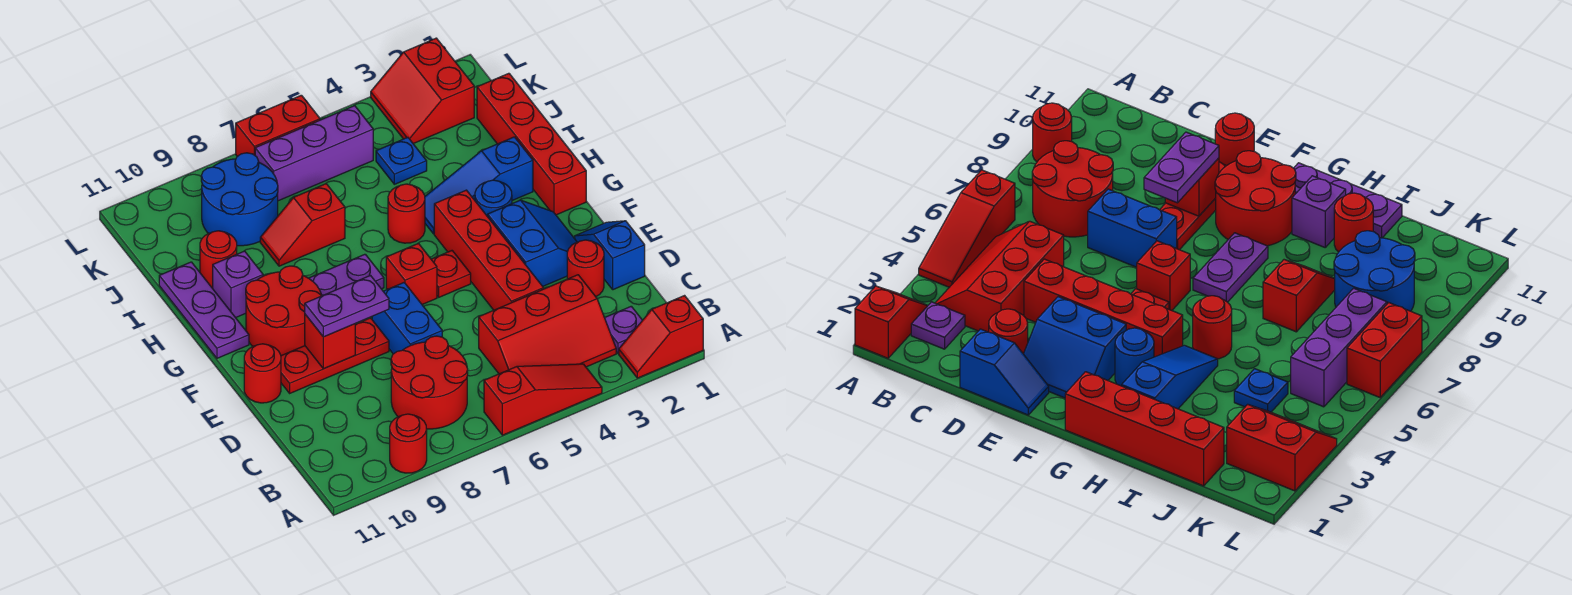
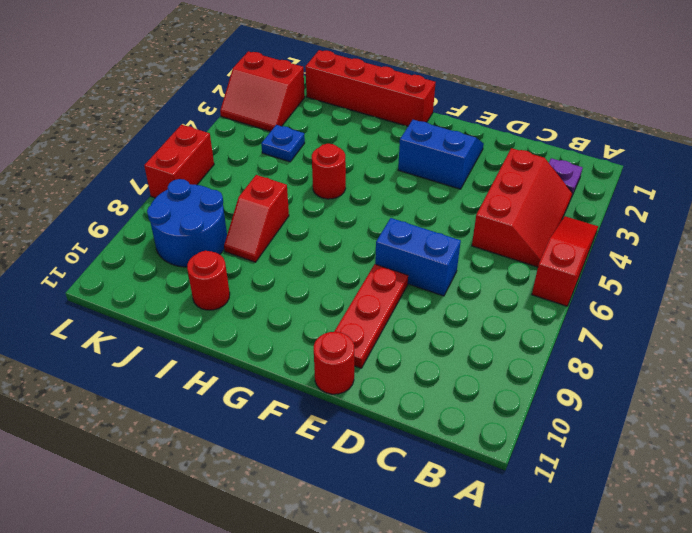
none -> red slope A1:A2 level 1 top 1
none -> red round brick A9 level 1
none -> red round brick B7:C8 level 1
none -> blue slope D1:E1 level 1 top D

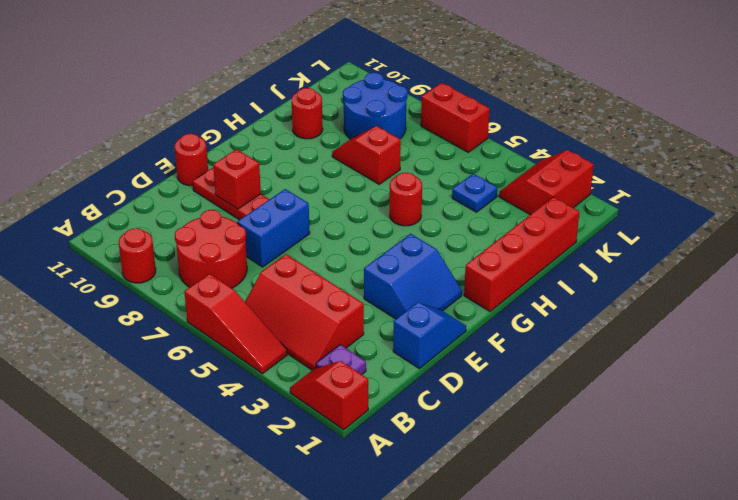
none -> red round brick D2 level 1
none -> red brick D4:G4 level 1
none -> red plate F5 level 1
none -> red brick F6 level 1

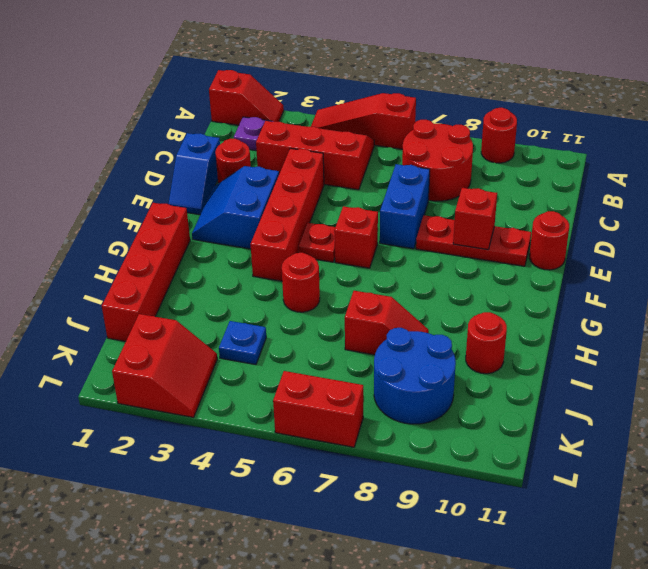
none -> red round brick F9:G10 level 1
none -> blue round brick G3 level 1
none -> purple plate G7:G8 level 1
none -> purple plate G11:I11 level 1

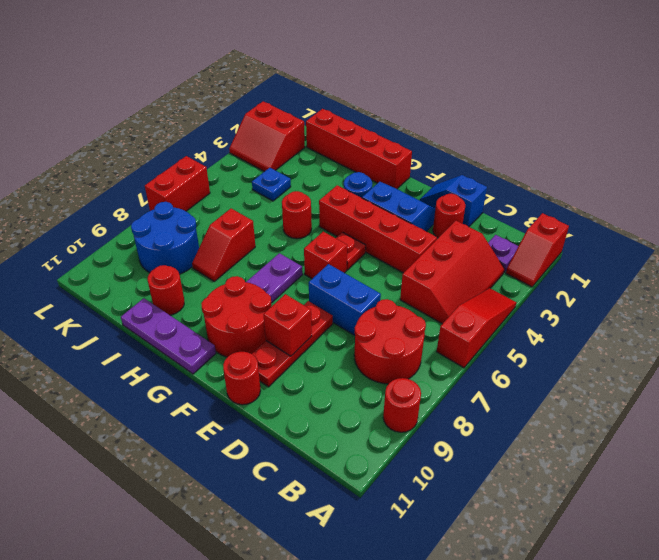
none -> blue slope H2:H4 level 1 top 2
none -> purple brick H10 level 1
none -> purple brick K5:K7 level 1
none -> purple plate E8:E9 level 3

